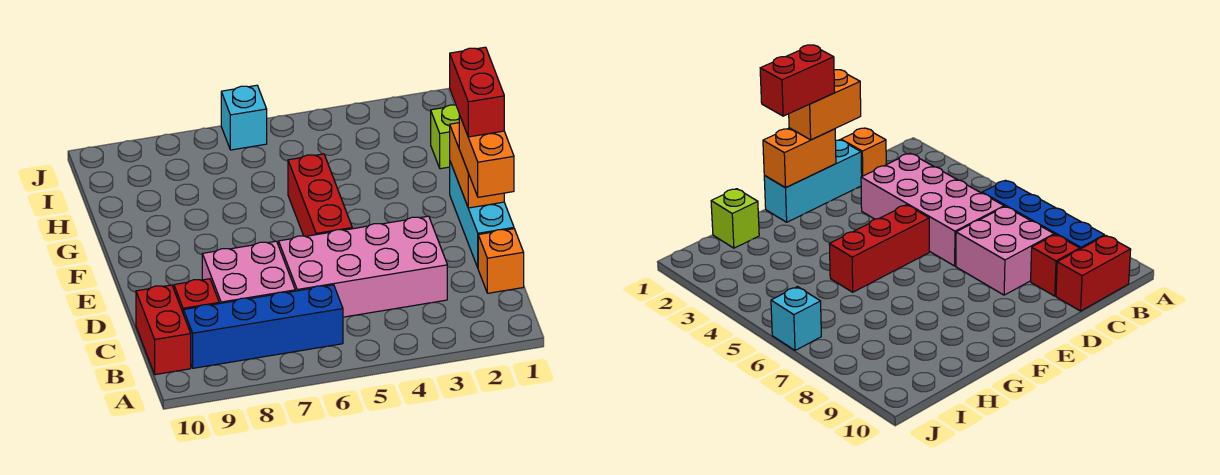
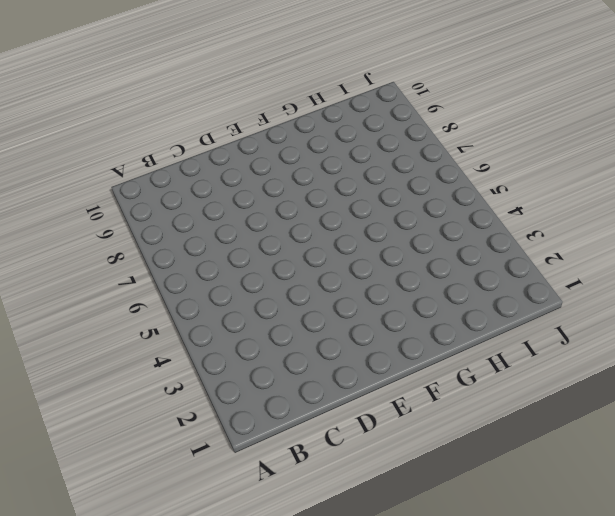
none -> blue brick B6:B9 level 1
none -> red brick B10:C10 level 1
none -> orange brick C1 level 1

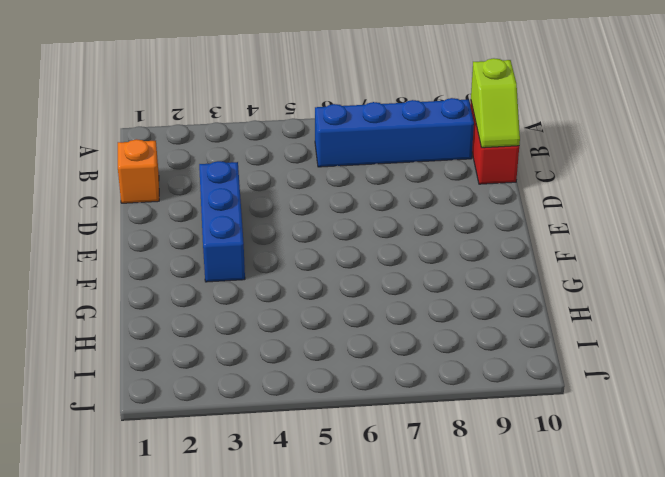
lime slope B10:C10 level 2 top B -> none
blue brick D3:F3 level 1 -> pink brick C3:D6 level 1
none -> pink brick C7:D8 level 1
none -> red brick C9 level 1
none -> cyan brick D1:F1 level 1

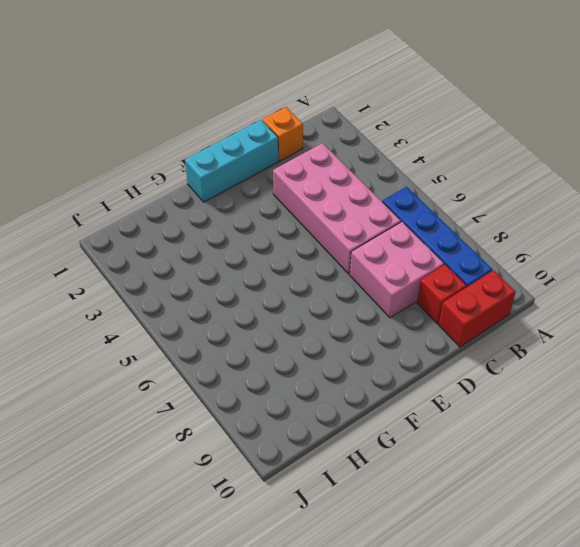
none -> red brick E5:G5 level 1
none -> lime brick H1 level 1
none -> cyan brick J6 level 1

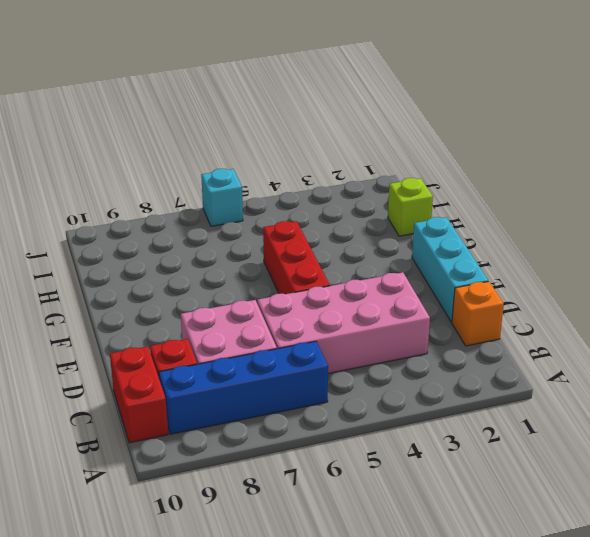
none -> orange brick E1:F1 level 2
none -> orange brick D1:E1 level 3
none -> red brick E1:F1 level 4

